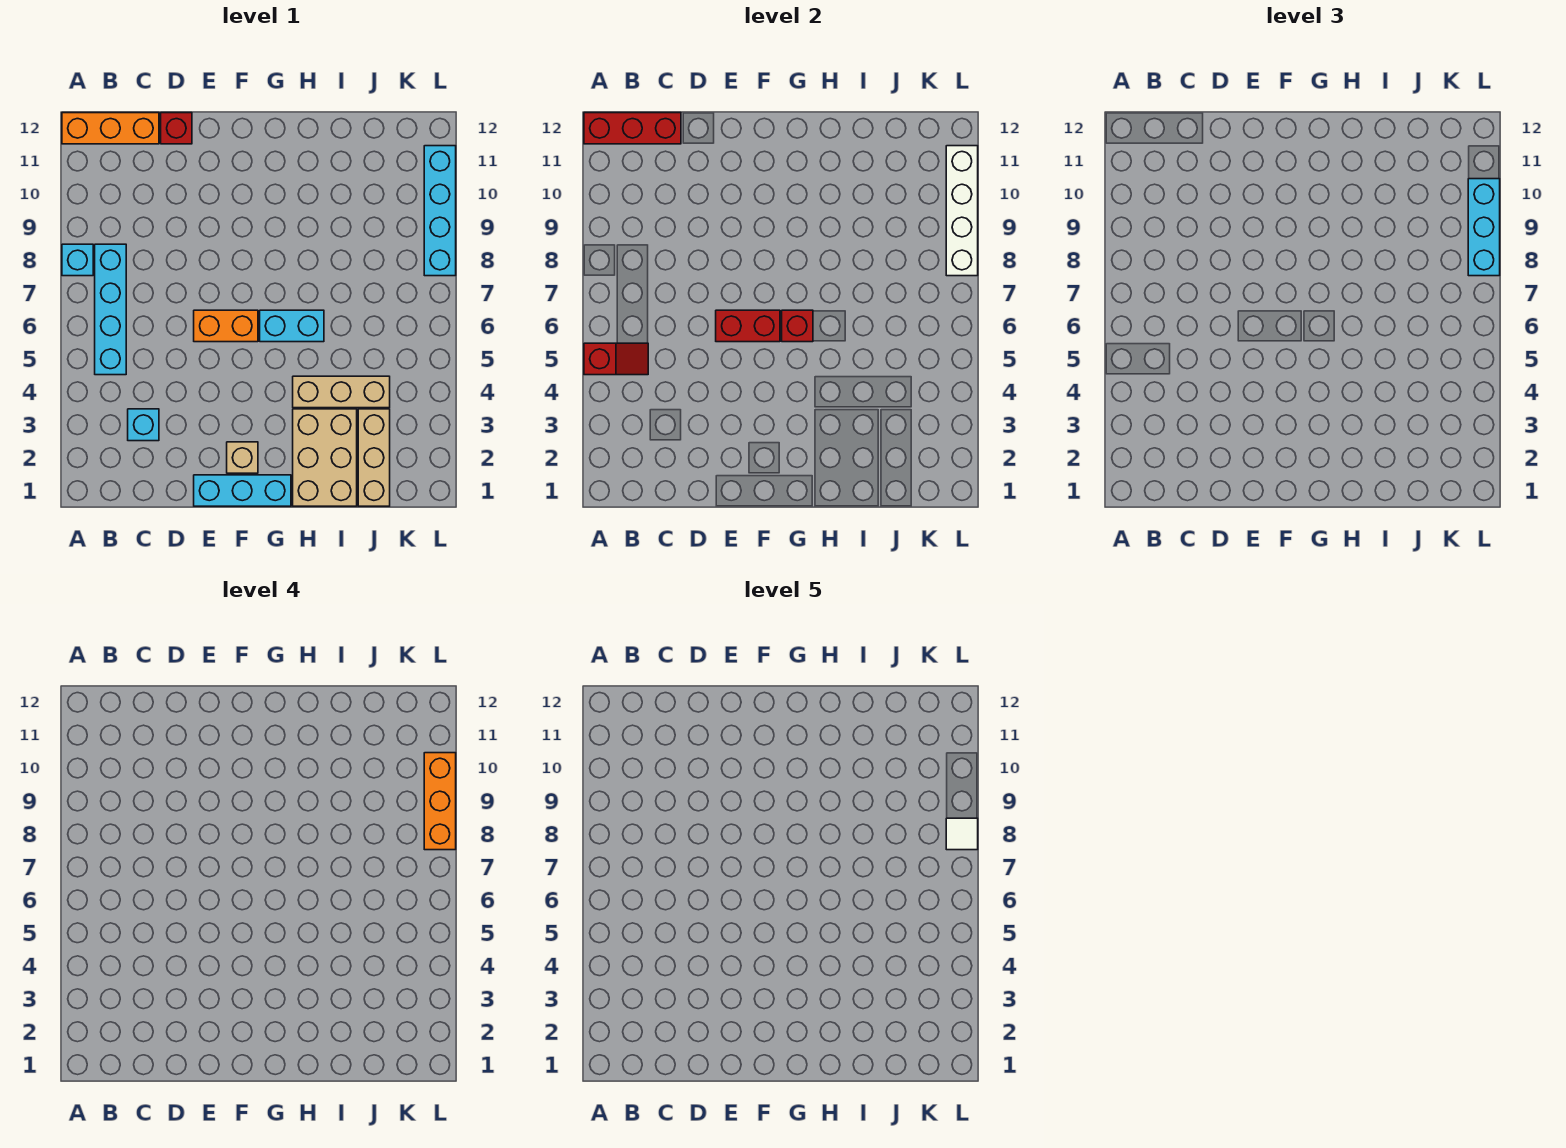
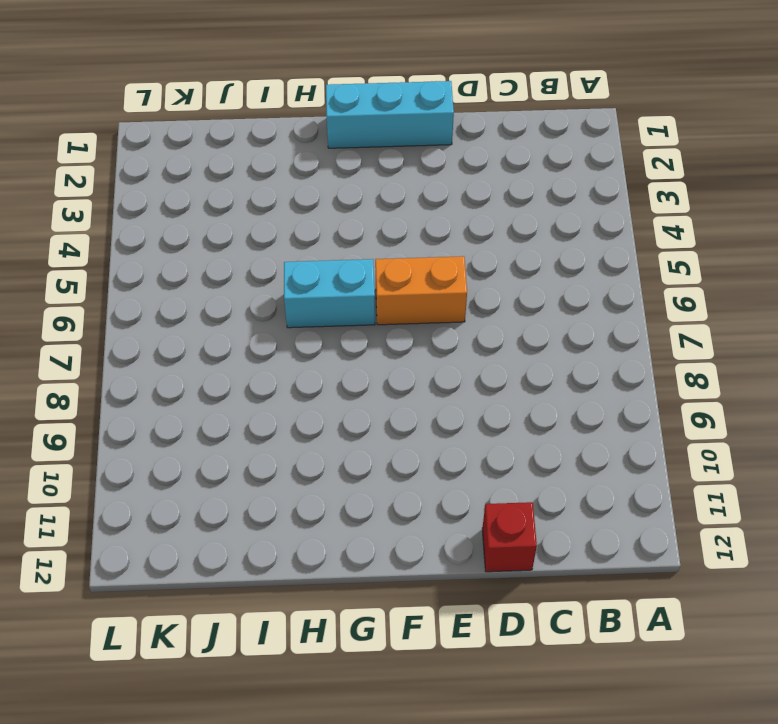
none -> cyan brick A8 level 1
none -> orange brick A12:C12 level 1
none -> cyan brick B5:B8 level 1

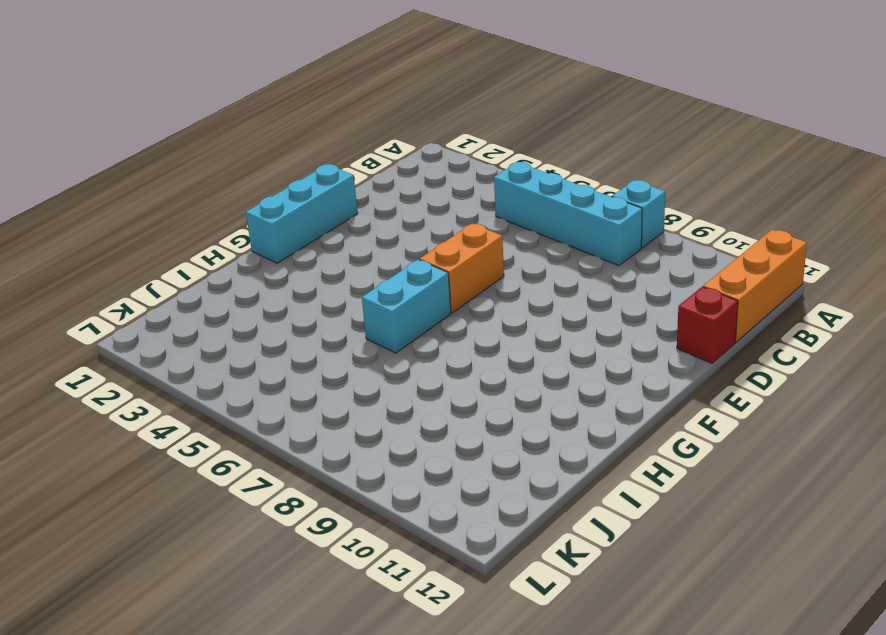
none -> cyan brick C3 level 1
none -> tan brick F2 level 1
none -> tan brick H1:I3 level 1

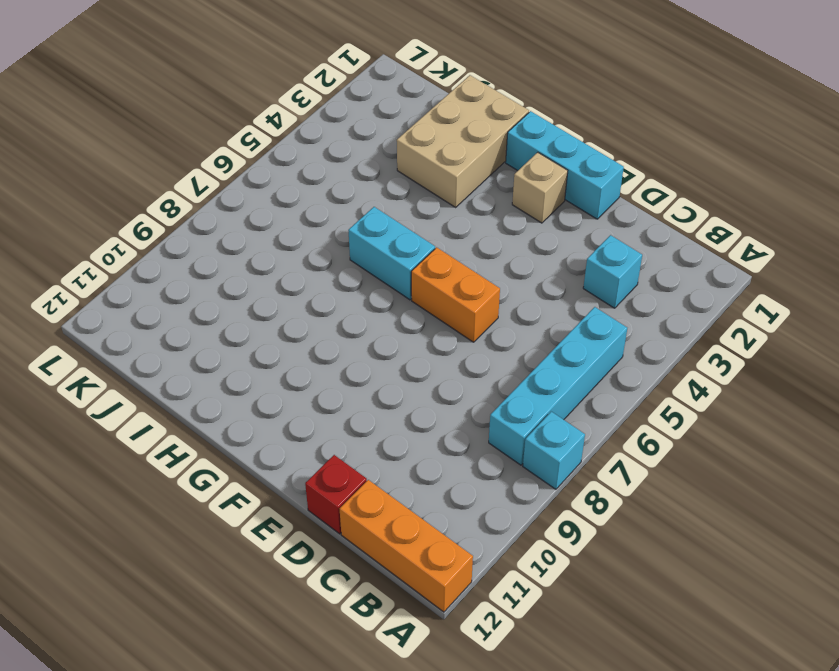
none -> tan brick H4:J4 level 1
none -> tan brick J1:J3 level 1
none -> cyan brick L8:L11 level 1

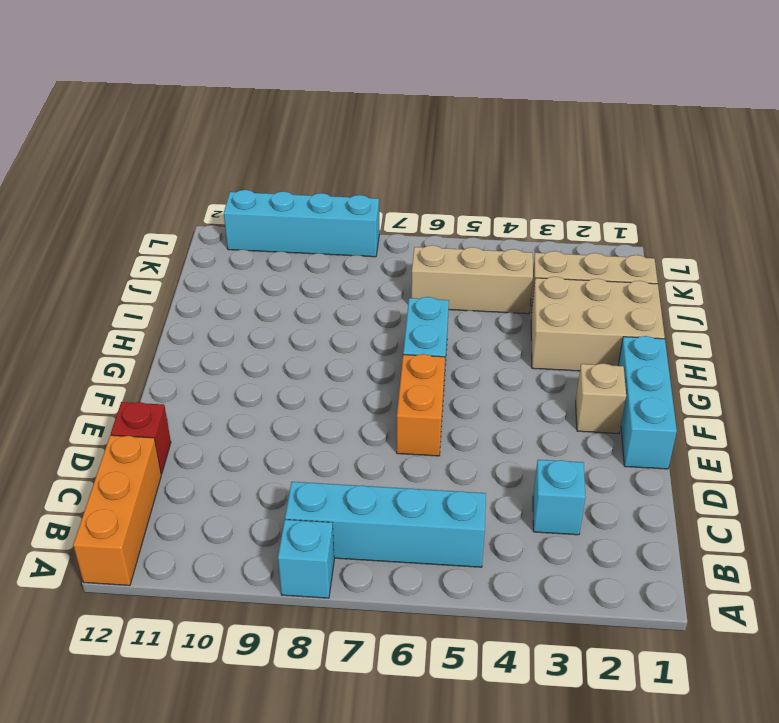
tan brick J4:J6 level 1 -> tan brick H4:J4 level 1
none -> red slope A5:B5 level 2 top A
none -> red brick A12:C12 level 2
none -> red brick E6:F6 level 2

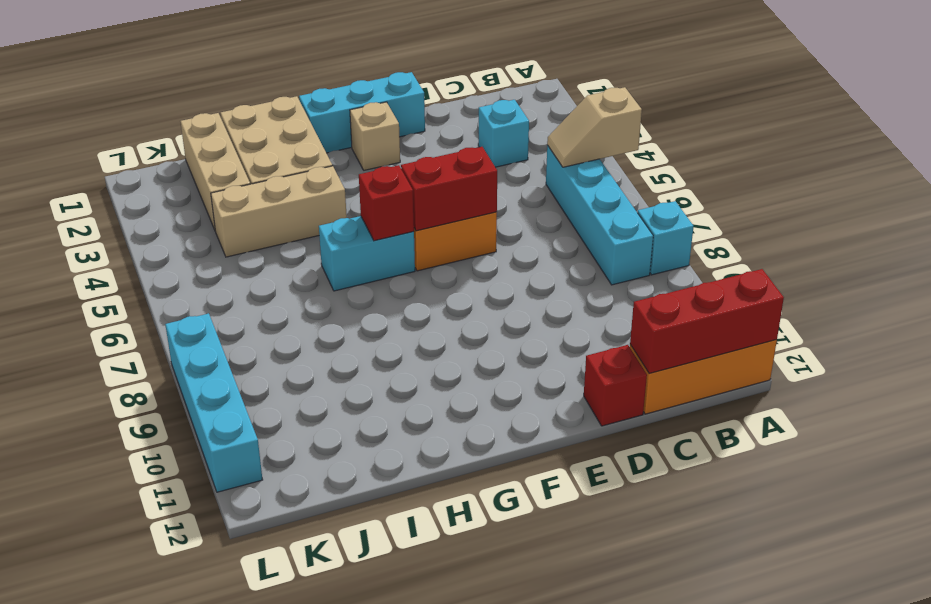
tan slope A5:B5 level 2 top A -> red slope A5:B5 level 2 top A
none -> white brick L8:L11 level 2
none -> cyan brick L8:L10 level 3
none -> orange brick L8:L10 level 4

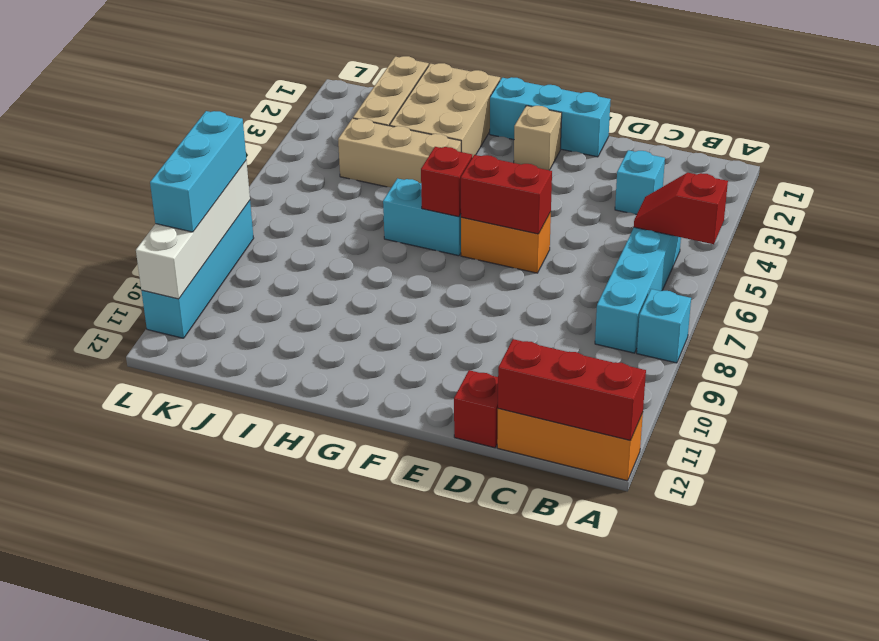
none -> orange brick L8:L10 level 4
none -> white tile L8 level 5

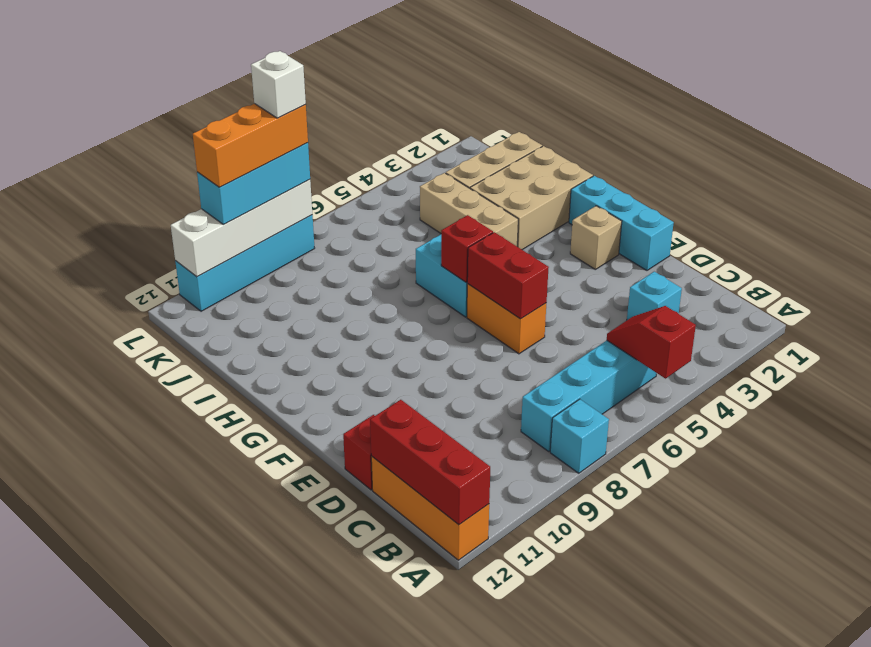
white brick L8 level 5 -> white tile L8 level 5

